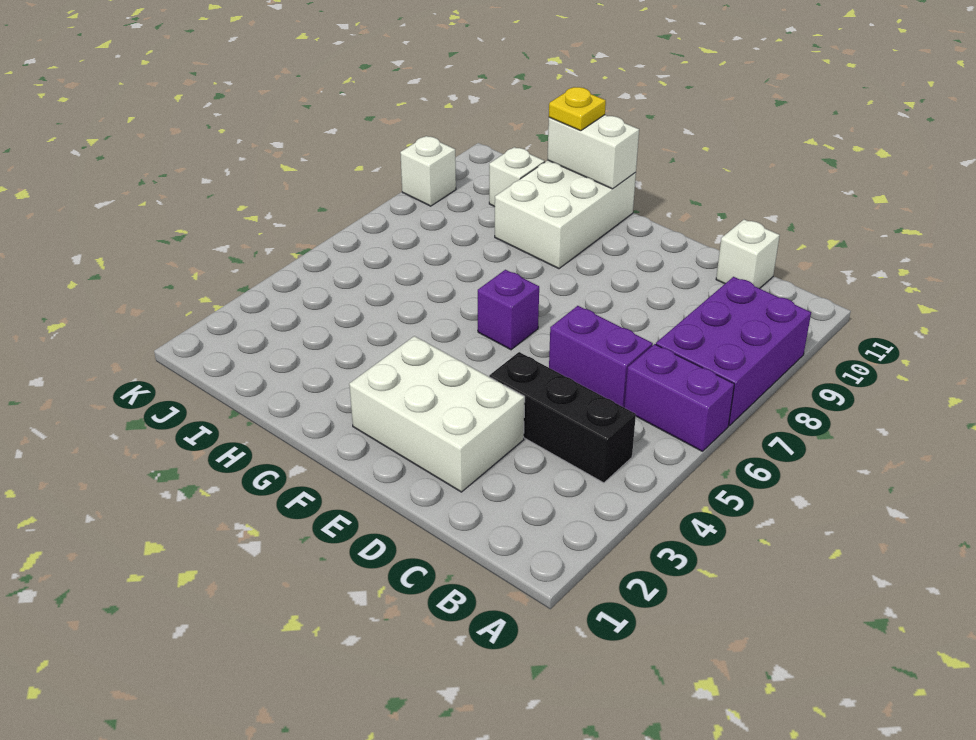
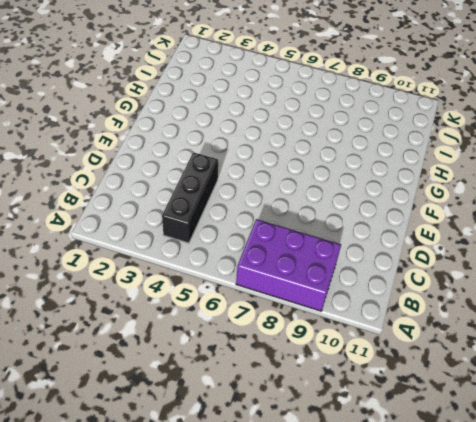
none -> purple brick A6:B6 level 1
none -> purple brick C6:D6 level 1
none -> white brick C11 level 1

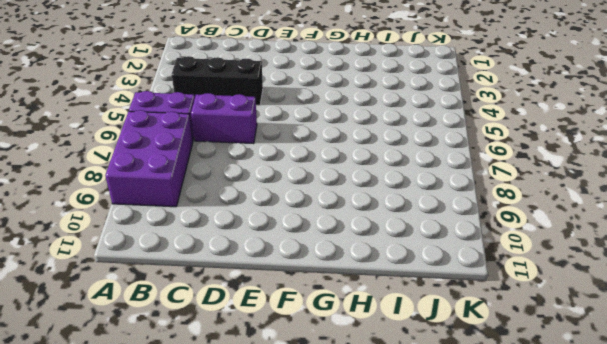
none -> white brick C11 level 1
none -> white brick D2:F3 level 1
none -> purple brick F6 level 1

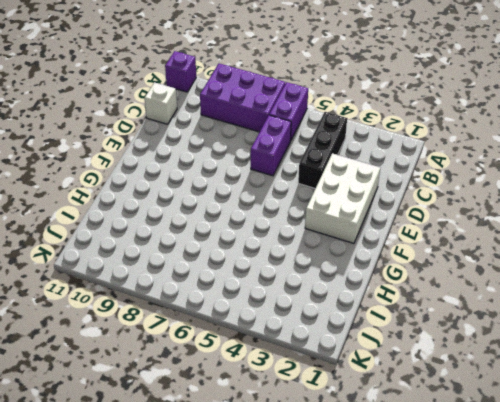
purple brick A11 level 1 -> purple brick F6 level 1
none -> white brick G9:H11 level 1
none -> white brick I10 level 1
none -> white brick K9 level 1

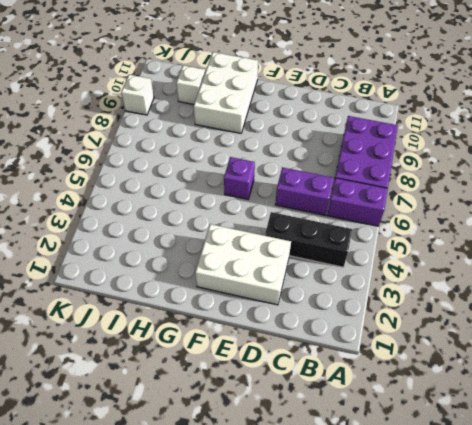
none -> white brick C11 level 1
none -> white brick G11:H11 level 2
none -> yellow plate H11 level 3

